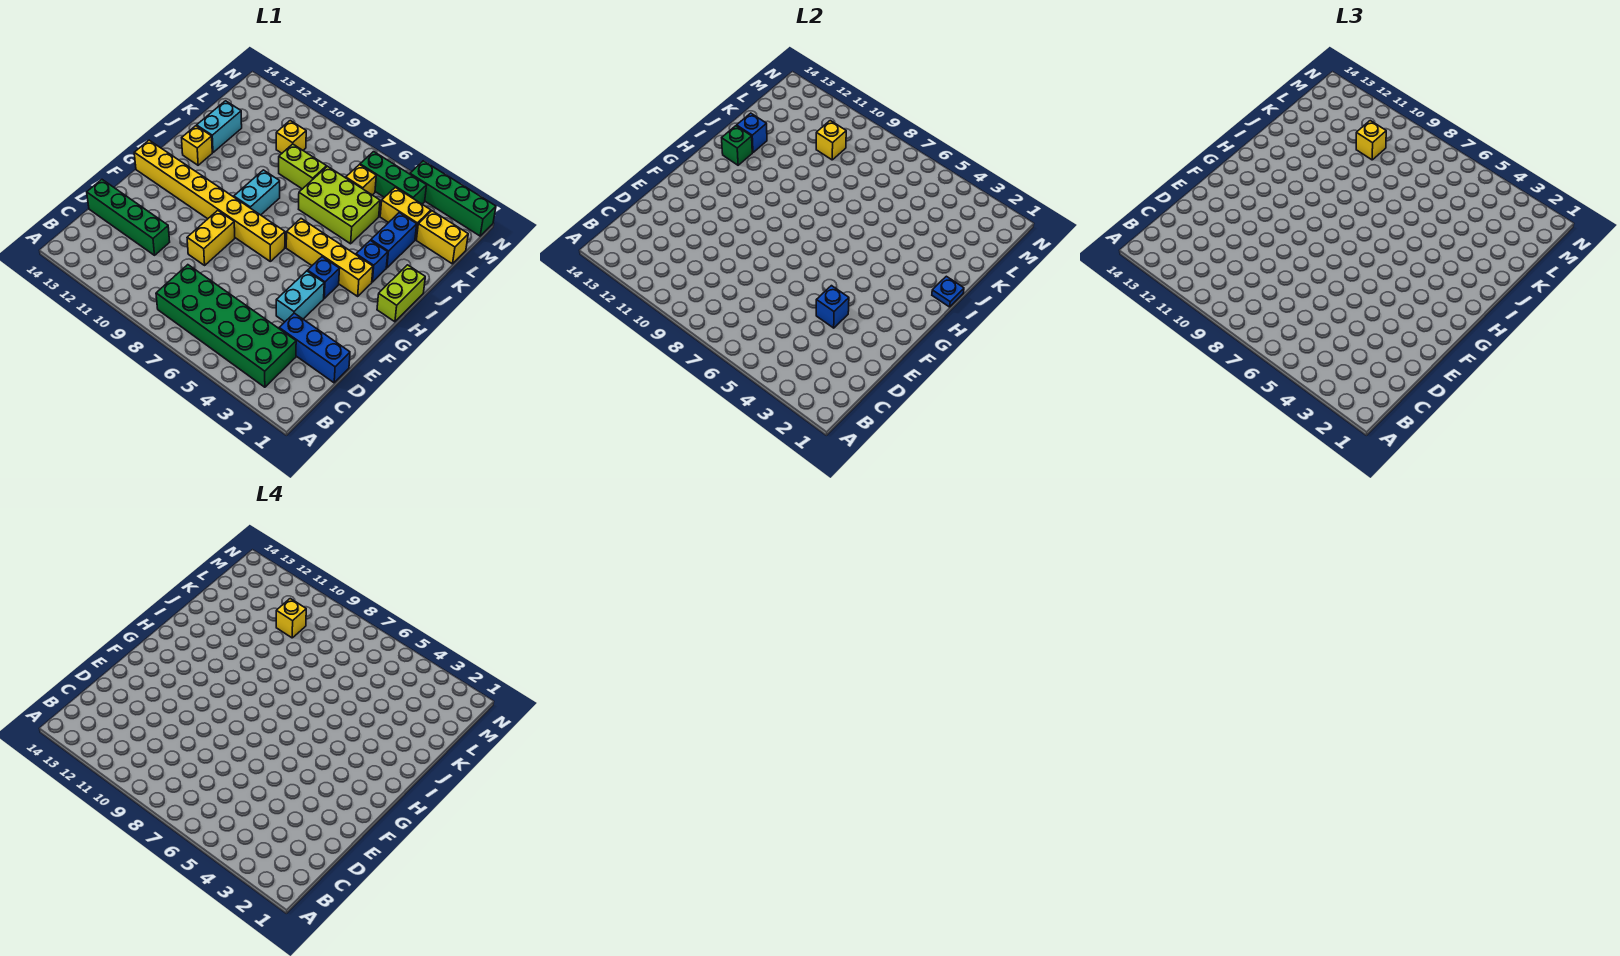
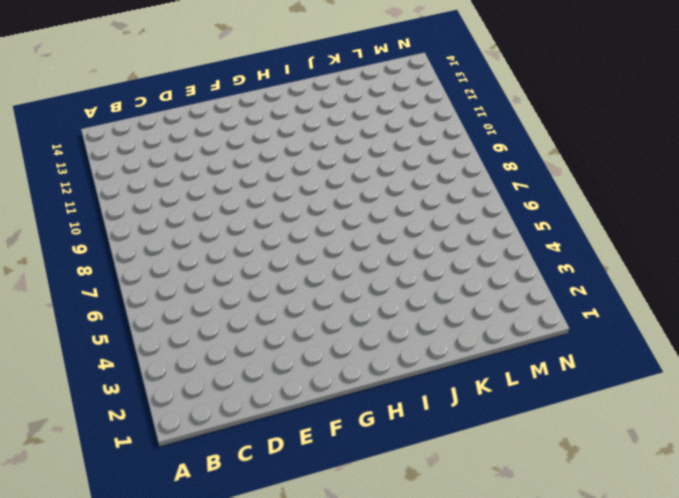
none -> green brick B3:C8 level 1
none -> blue brick D1:D3 level 1
none -> green brick D11:D14 level 1

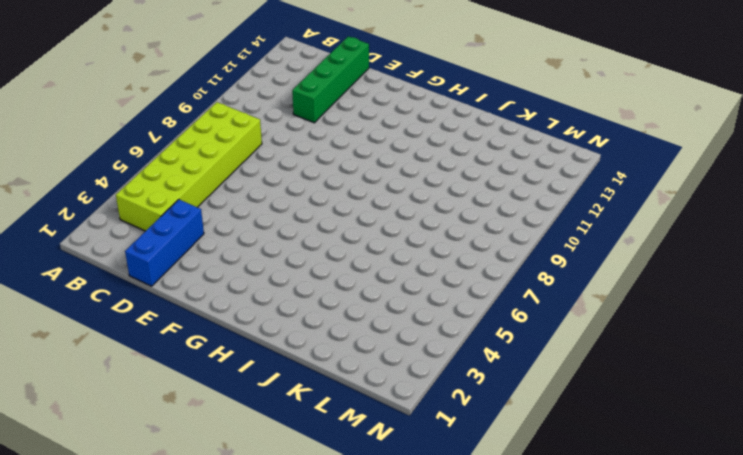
lime brick B3:C8 level 1 -> green brick B3:C8 level 1
none -> cyan brick E4:F4 level 1
none -> yellow brick E9:F9 level 1
none -> blue brick G4 level 1

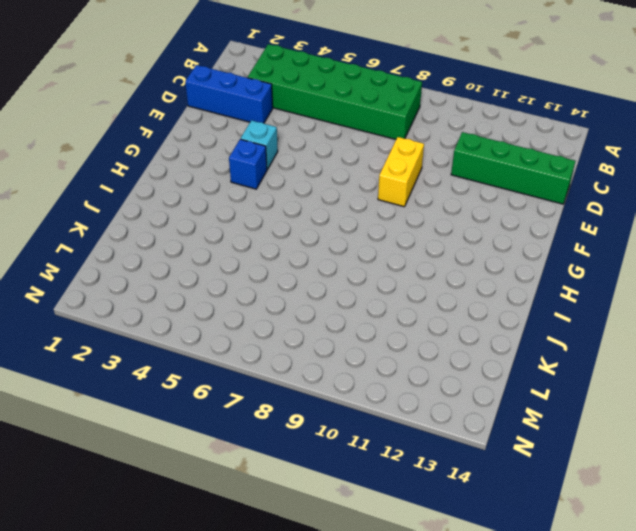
cyan brick F4 level 1 -> cyan brick E4:F4 level 1
none -> yellow brick G7:G14 level 1
none -> lime brick H1:I1 level 1
none -> yellow brick H3:H6 level 1

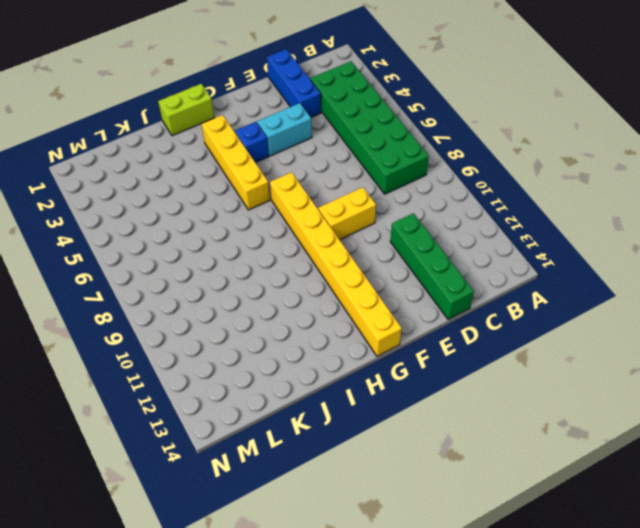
none -> cyan brick H9:I9 level 1
none -> blue brick I3 level 1
none -> yellow brick I13 level 1

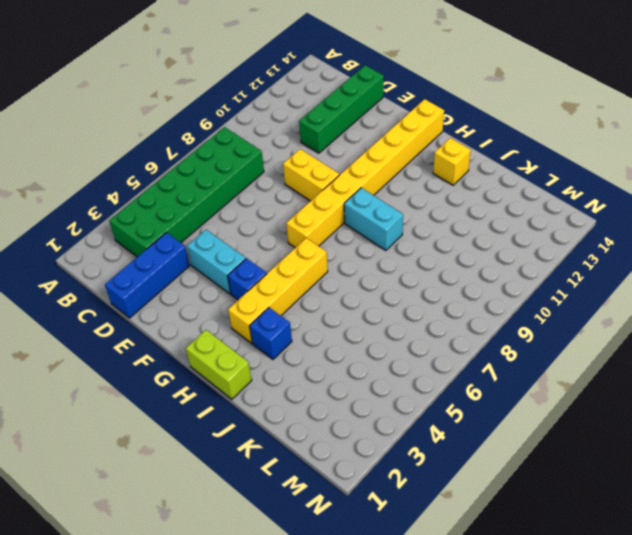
none -> blue brick J3:K3 level 1
none -> lime brick J5:K7 level 1
none -> cyan brick J13:K13 level 1

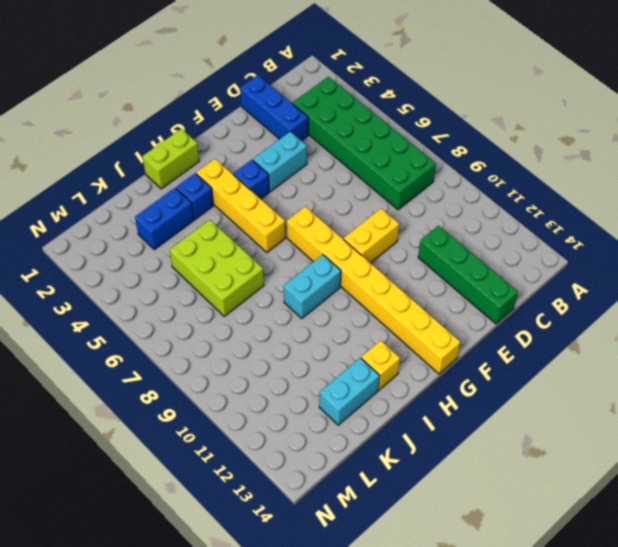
none -> lime brick K8:K9 level 1
none -> yellow brick L1:L2 level 1
none -> yellow brick L3:L4 level 1

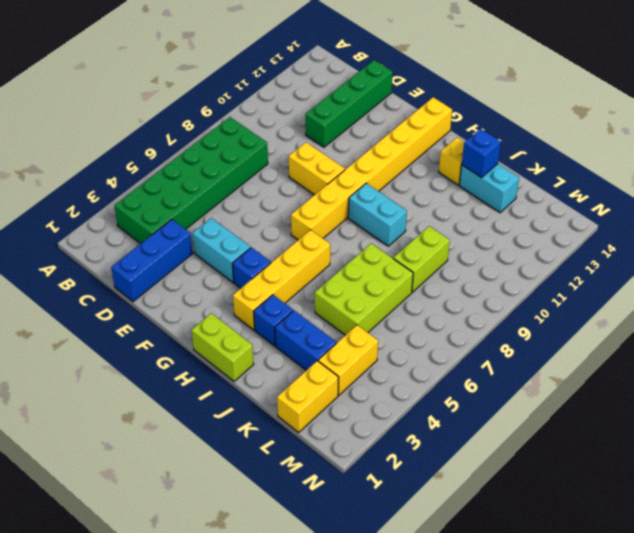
none -> yellow brick L6 level 1
none -> yellow brick L10 level 1
none -> green brick M4:M6 level 1

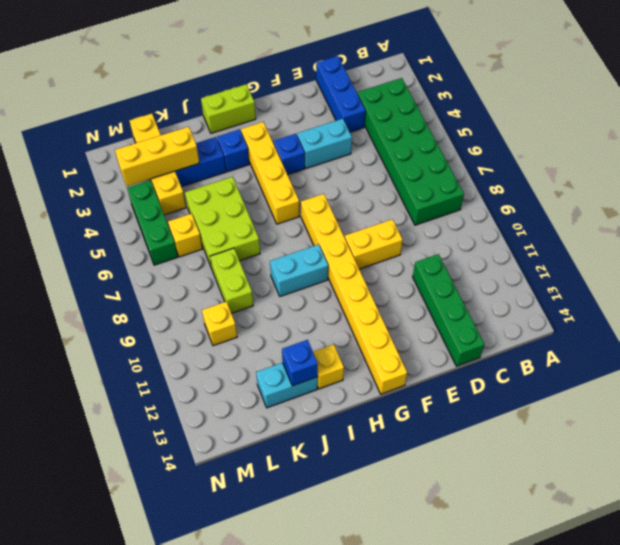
yellow brick K3:M3 level 2 -> none
none -> green brick N1:N4 level 1
none -> blue brick E4 level 2
none -> blue plate I1 level 2

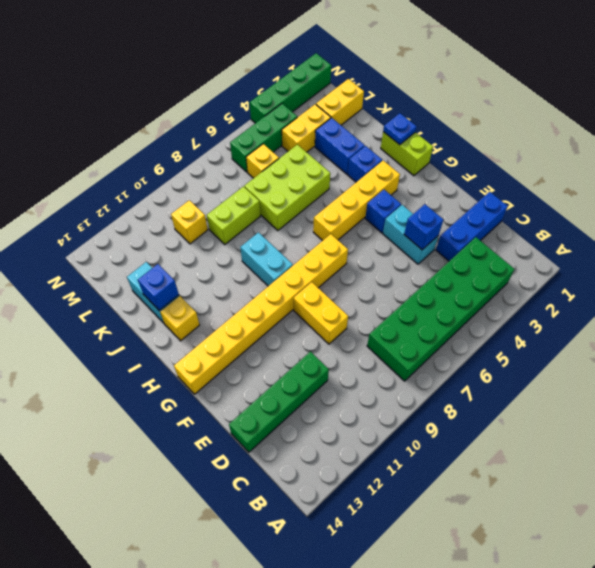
none -> green brick I13 level 2
none -> yellow brick L10 level 2
none -> yellow brick L10 level 3

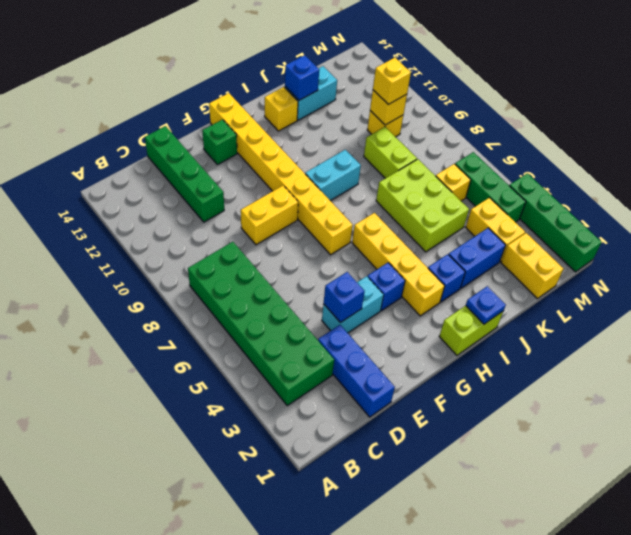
green brick F13 level 1 -> green brick I13 level 2
none -> yellow brick L10 level 4

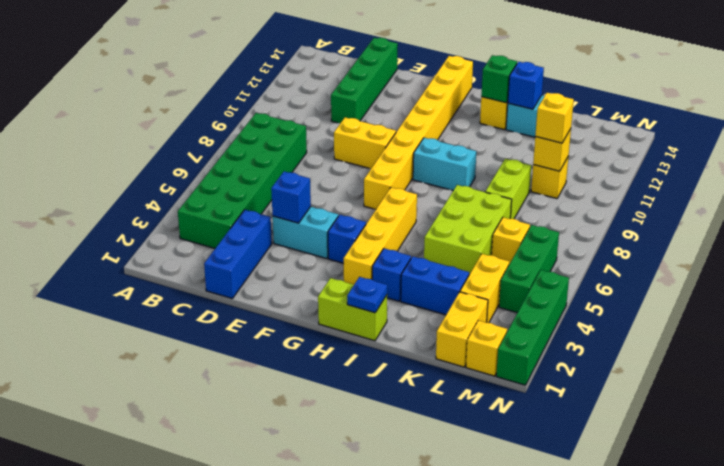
yellow brick M1 level 1 -> yellow brick L10 level 4

